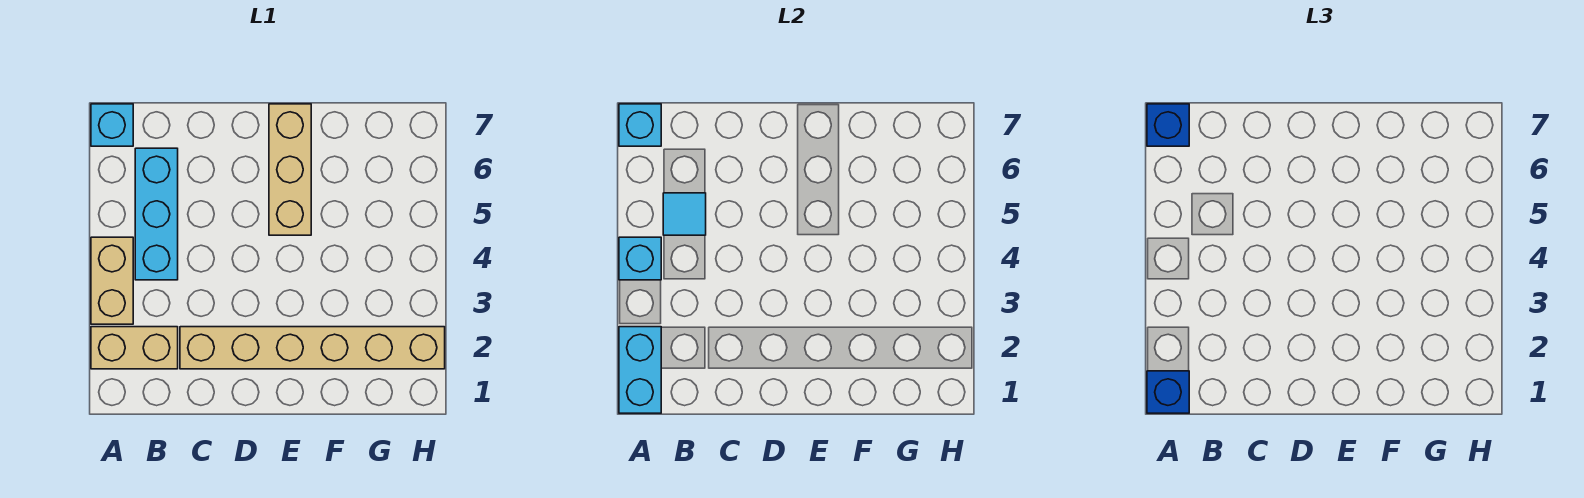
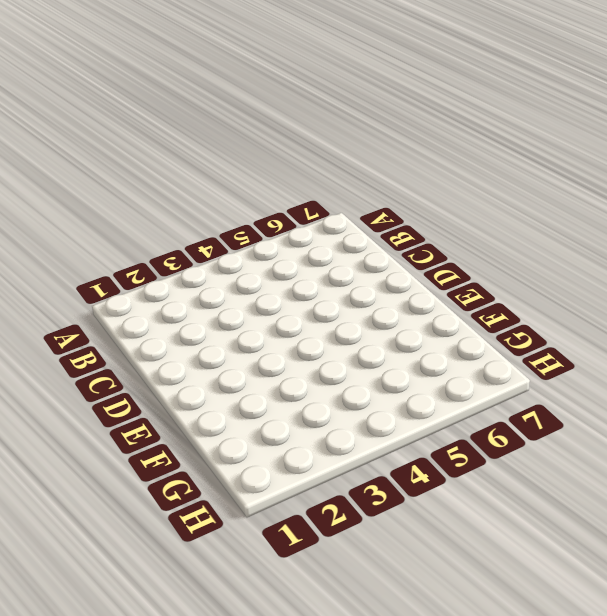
none -> tan brick A2:B2 level 1
none -> tan brick A3:A4 level 1
none -> cyan brick A7 level 1

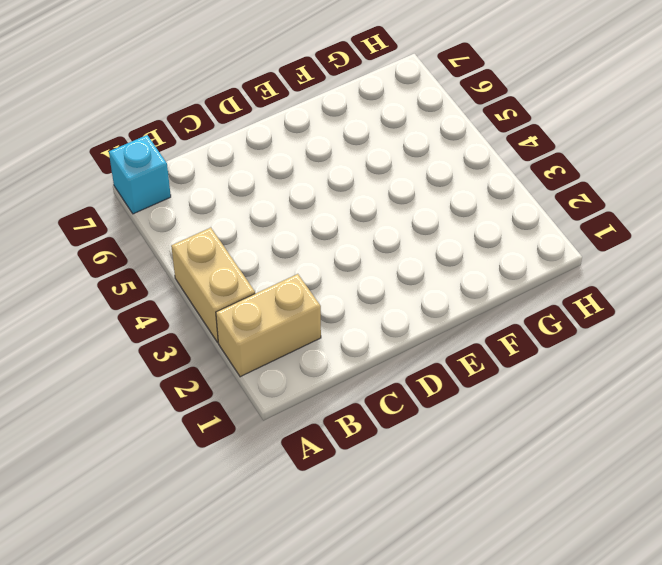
none -> cyan brick B4:B6 level 1
none -> tan brick C2:H2 level 1
none -> tan brick E5:E7 level 1

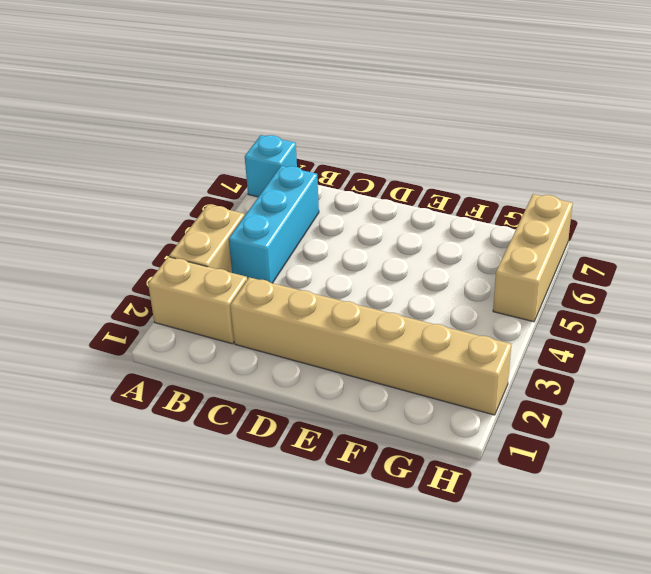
tan brick H5:H7 level 1 -> tan brick E5:E7 level 1
none -> cyan brick A1:A2 level 2
none -> cyan brick A4 level 2
none -> cyan brick A7 level 2

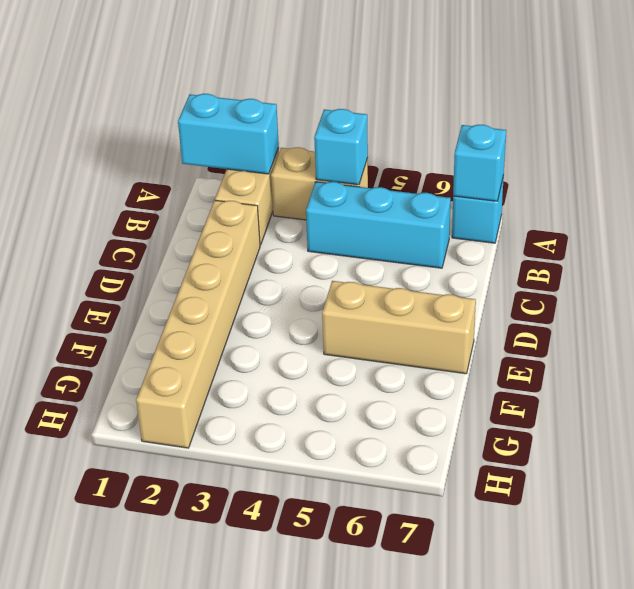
none -> cyan tile B5 level 2
none -> blue brick A1 level 3
none -> blue brick A7 level 3

